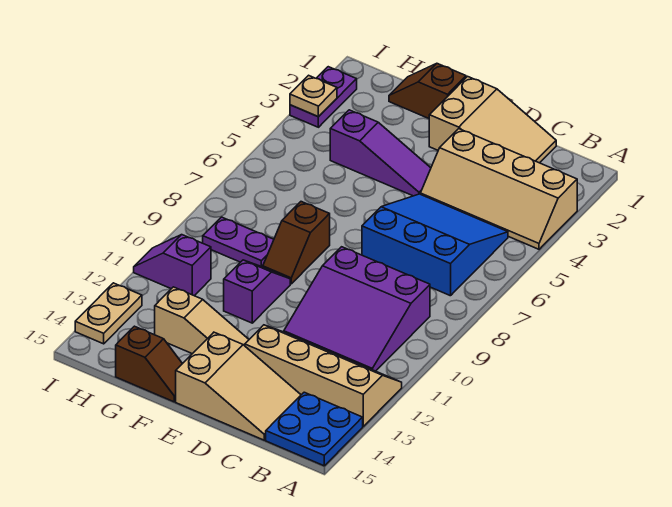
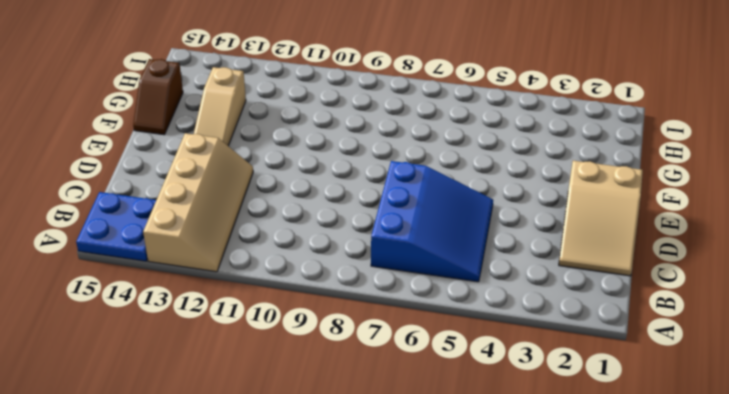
none -> tan slope A3:D4 level 1 top 3
none -> purple slope B9:D11 level 1 top 9
none -> tan slope C14:E15 level 1 top E

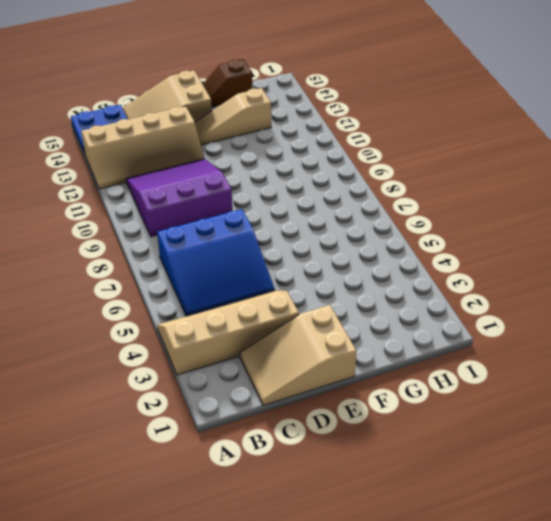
none -> purple slope E4:G4 level 1 top G
none -> brown slope F1:G1 level 1 top F
none -> brown slope F8:F9 level 1 top 8

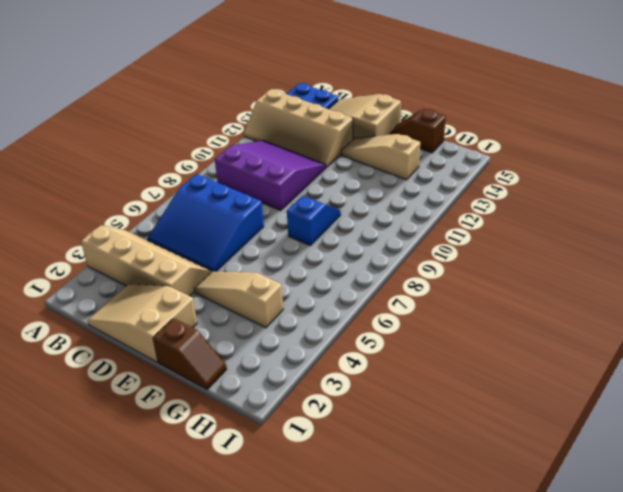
tan slope E4:G4 level 1 top G -> purple slope E4:G4 level 1 top G
blue slope F8:F9 level 1 top 8 -> brown slope F8:F9 level 1 top 8
none -> purple slope F10:F11 level 1 top 11
none -> purple plate G9:H9 level 1
none -> purple slope H11:I11 level 1 top H

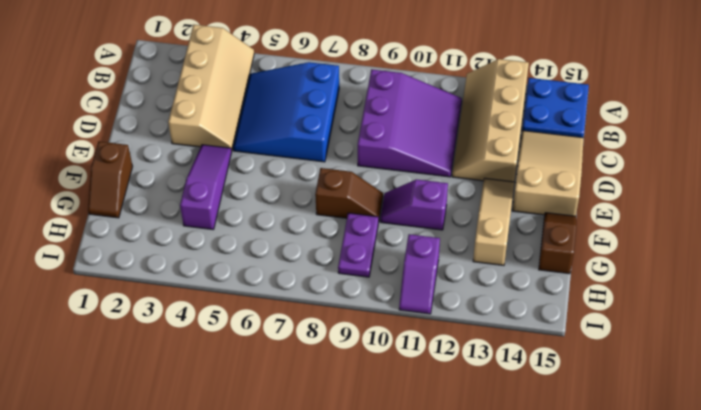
none -> tan slope C1:E2 level 1 top E
none -> purple plate I2:I3 level 1
none -> tan plate I13:I14 level 1

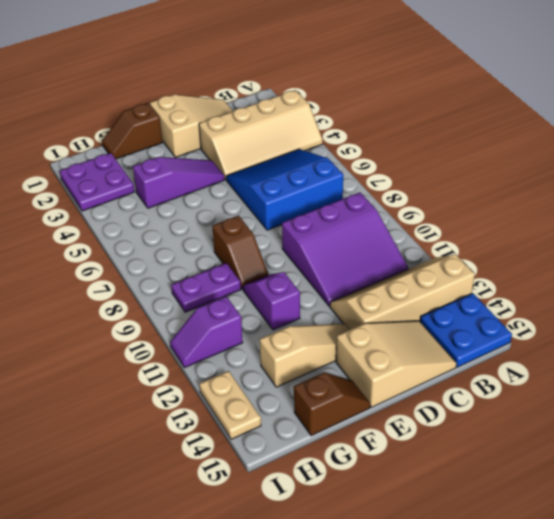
purple plate H2:I3 level 1 -> purple plate I2:I3 level 1
none -> tan plate I3 level 2

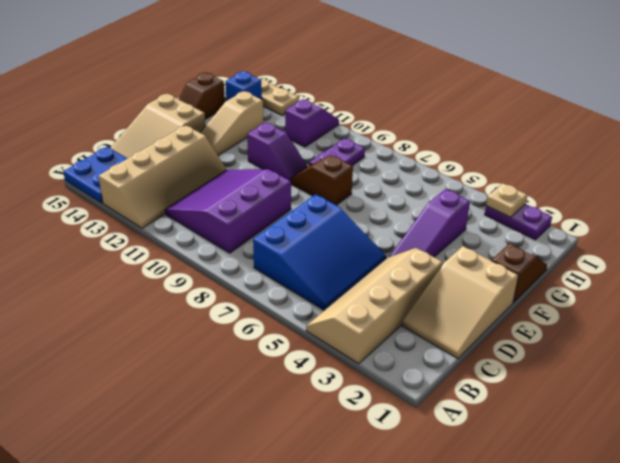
blue brick H14 level 1 -> none

